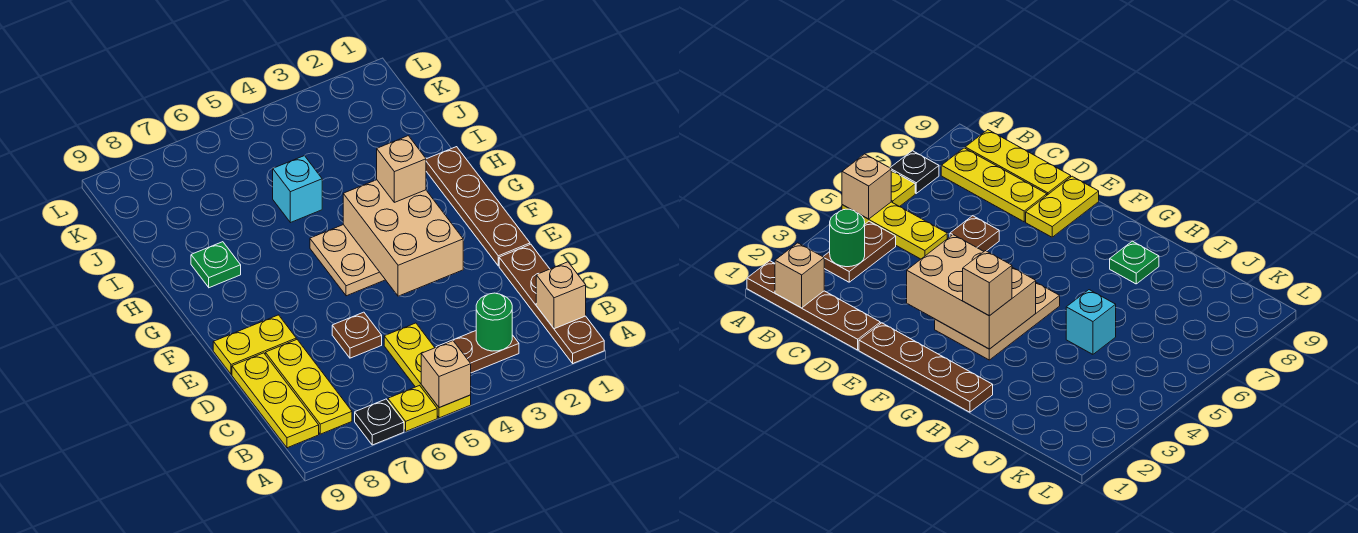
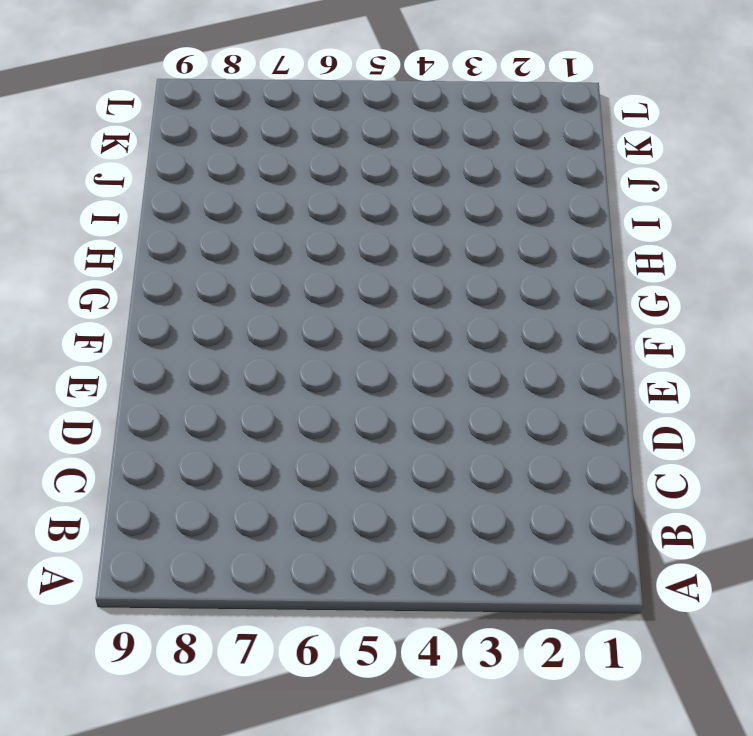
none -> brown plate A1:D1 level 1
none -> yellow plate A5:C5 level 1
none -> yellow plate A6 level 1

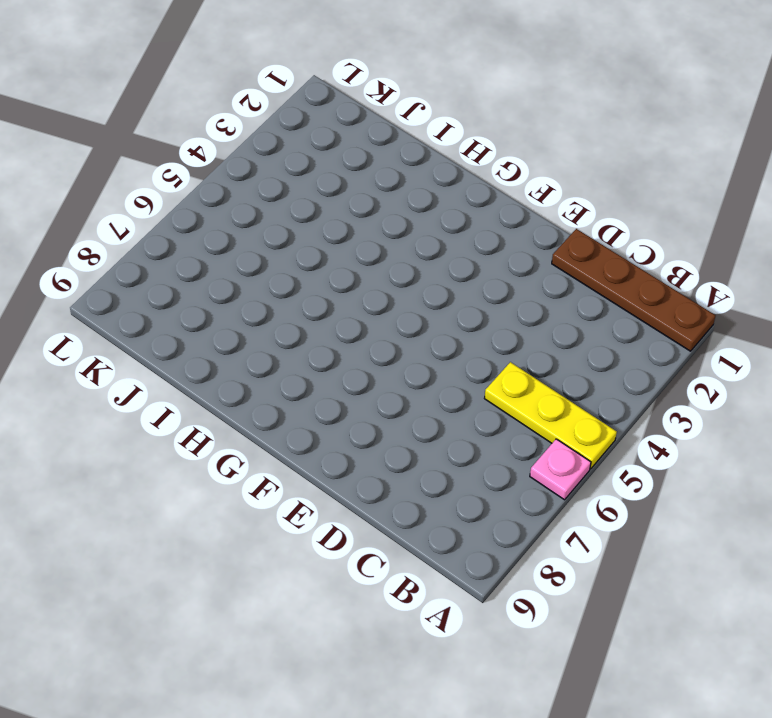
pink plate A6 level 1 -> yellow plate A6 level 1
none -> black plate A7 level 1
none -> brown plate B3:B4 level 1
none -> yellow plate B8:D8 level 1

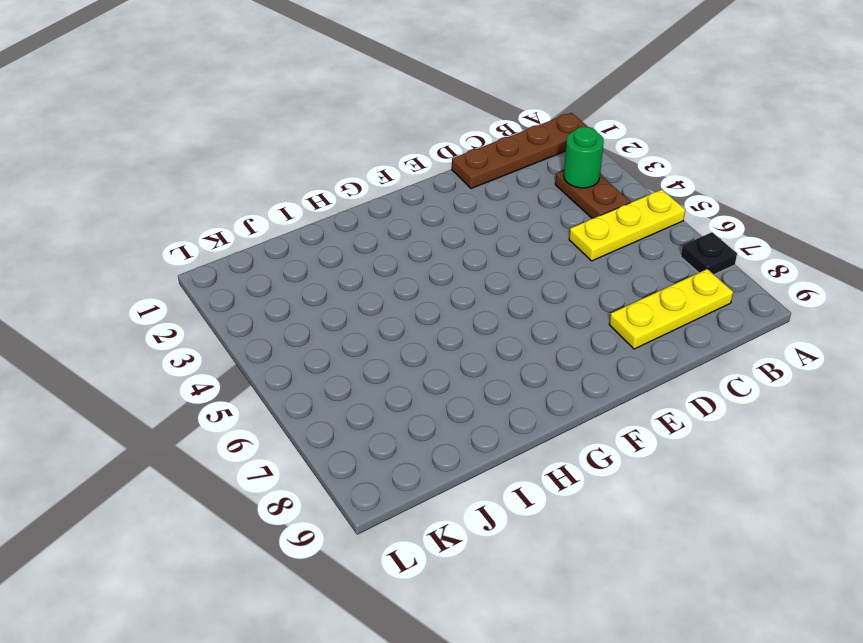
none -> yellow plate A6 level 1
none -> yellow plate B9:D9 level 1
none -> brown plate D6 level 1

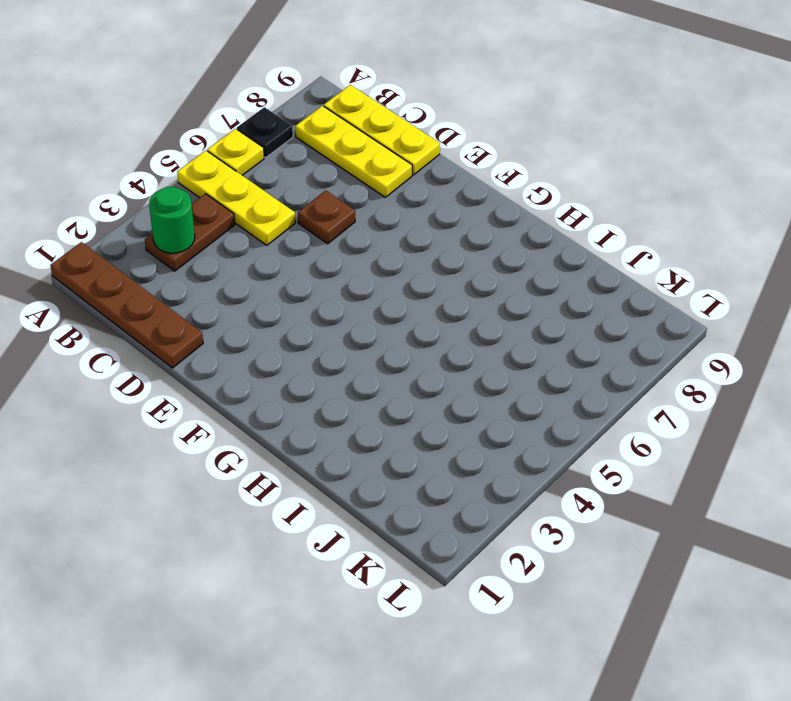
none -> brown plate E1:H1 level 1
none -> yellow plate E8:E9 level 1
none -> tan plate F3:G5 level 1

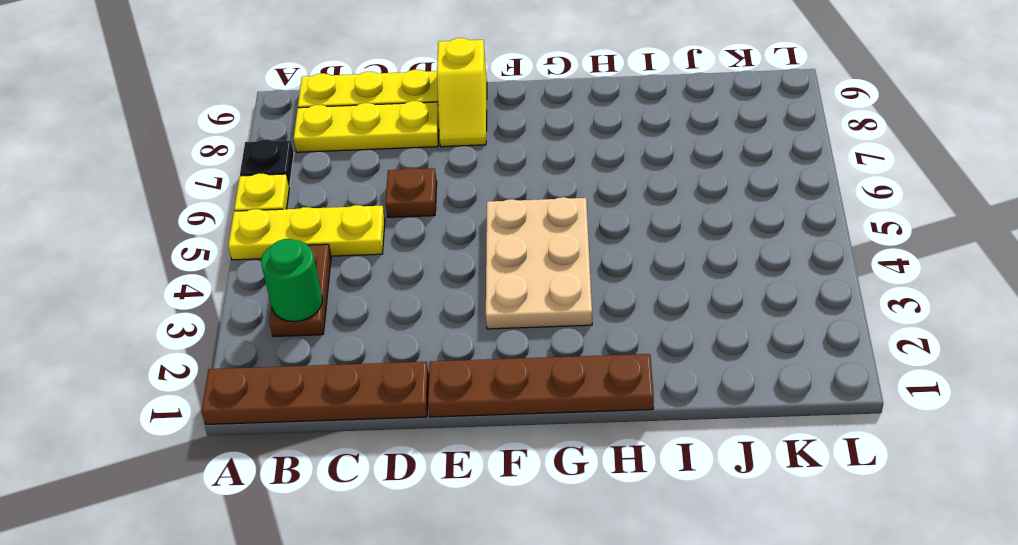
yellow slope E8:E9 level 1 top 9 -> yellow plate E8:E9 level 1
none -> green plate H8 level 1
none -> cyan brick I5 level 1
none -> tan brick A5 level 2

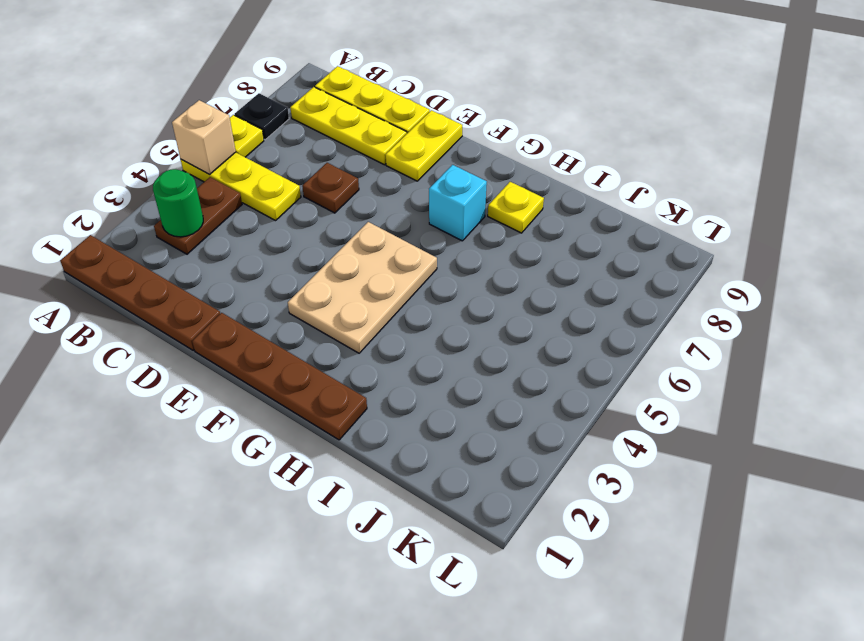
cyan brick G7 level 1 -> cyan brick I5 level 1
yellow plate H8 level 1 -> green plate H8 level 1
none -> tan brick B1 level 2
none -> tan brick E3:G4 level 2
none -> tan brick G3 level 3

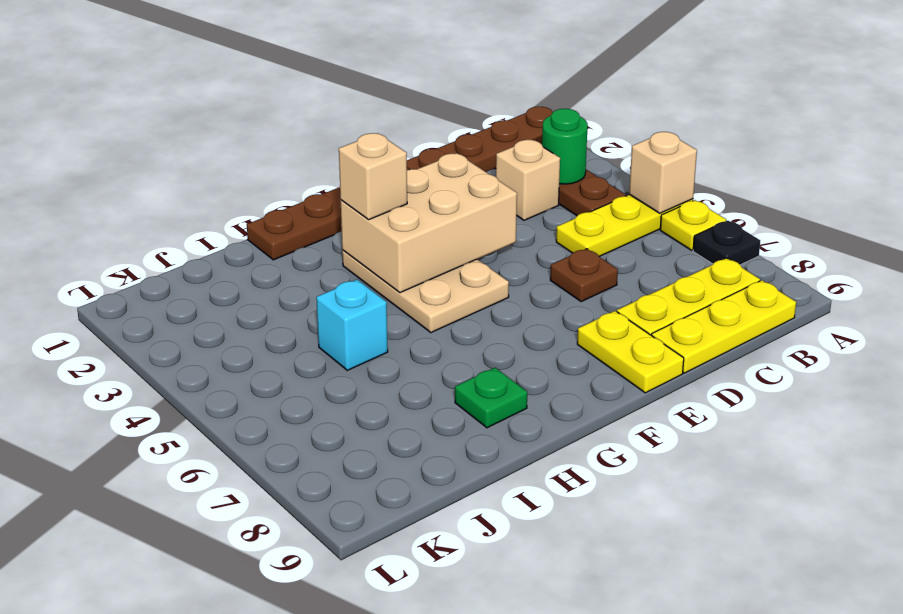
tan brick C3 level 1 -> tan brick B1 level 2

